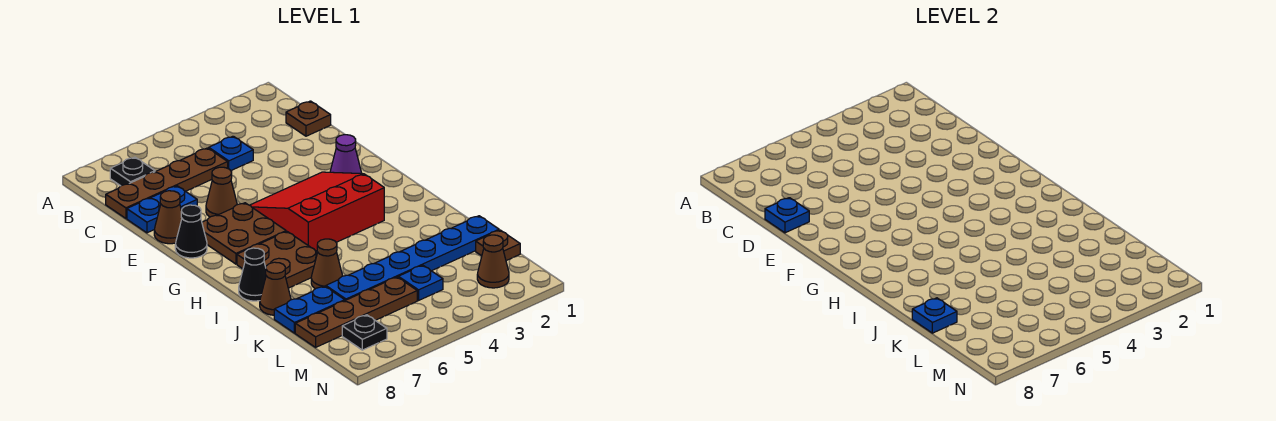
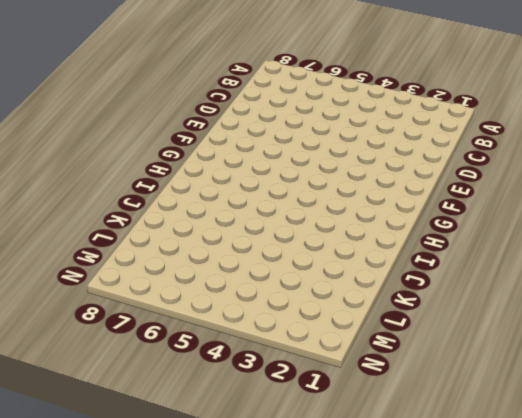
none -> black plate B7 level 1
none -> brown plate C1 level 1
none -> blue plate C4 level 1

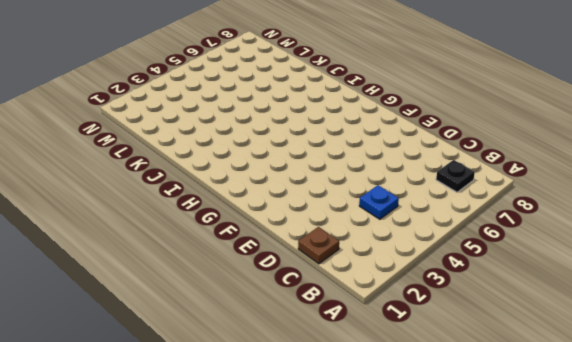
none -> brown plate C5:C8 level 1
none -> blue plate D7:D8 level 1
none -> brown cone E6 level 1

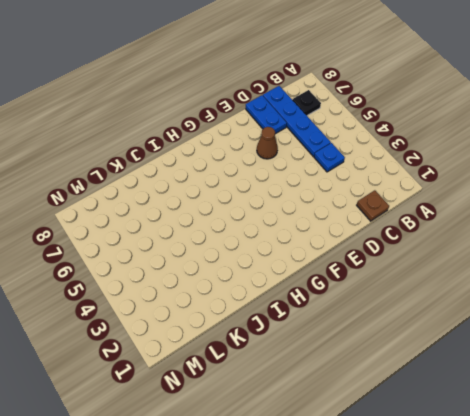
blue plate C5:C8 level 1 -> brown plate C5:C8 level 1
none -> brown cone E8 level 1
none -> purple cone F2 level 1
none -> red slope F3:H5 level 1 top H

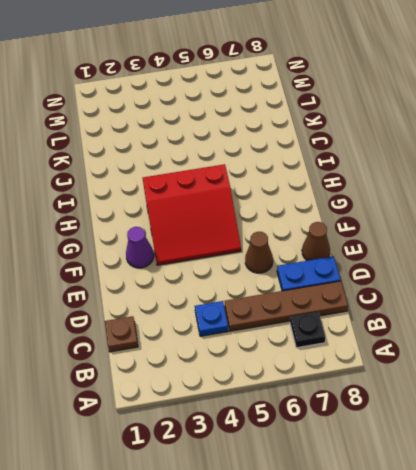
none -> brown plate F6:G7 level 1
none -> black cone F8 level 1
none -> brown plate H6:I7 level 1

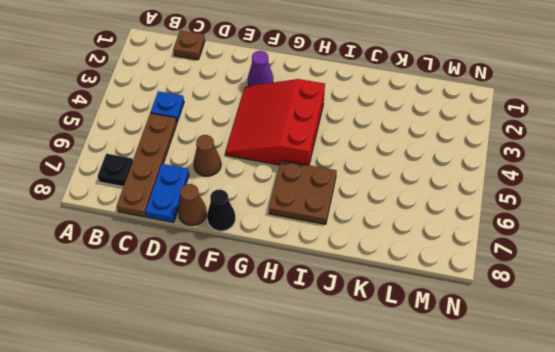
none -> brown plate F6:G7 level 1
none -> black cone I8 level 1
none -> brown cone J6 level 1

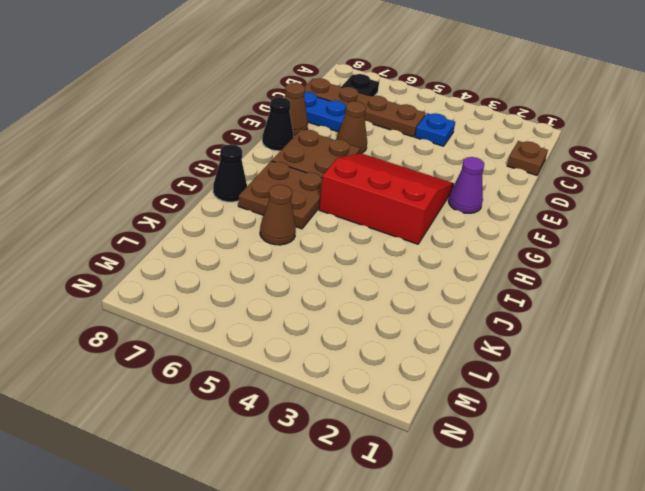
none -> brown cone J8 level 1
none -> blue plate K1:K6 level 1
none -> blue plate K7:K8 level 1

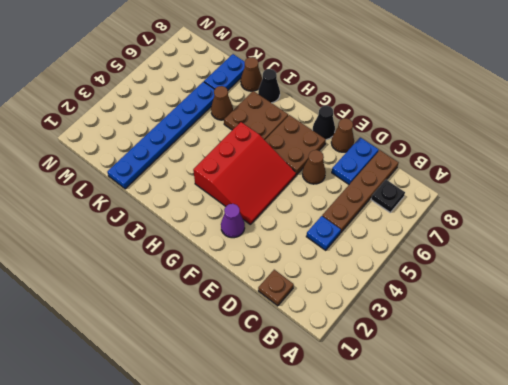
none -> brown plate L1 level 1
none -> blue plate L4 level 1
none -> brown plate L5:L8 level 1

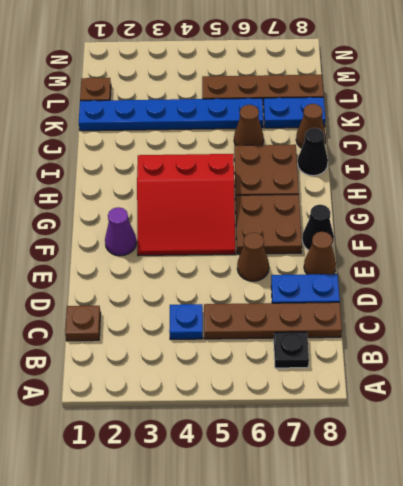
none -> blue plate L4 level 1
none -> brown cone M2 level 1
none -> black plate M7 level 1

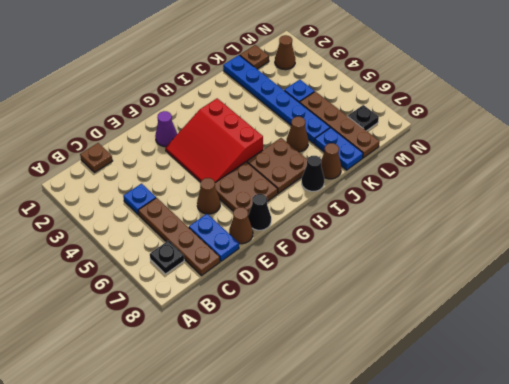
none -> blue plate D8 level 2
none -> blue plate K8 level 2

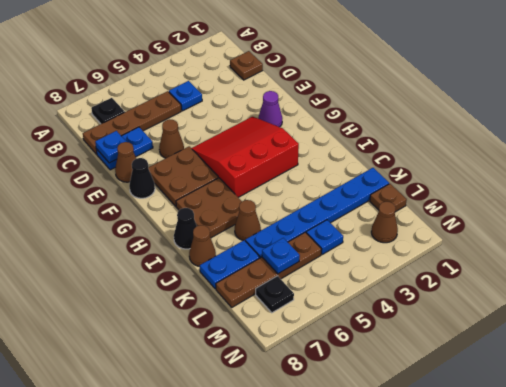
blue plate L6 level 2 -> blue plate K8 level 2

